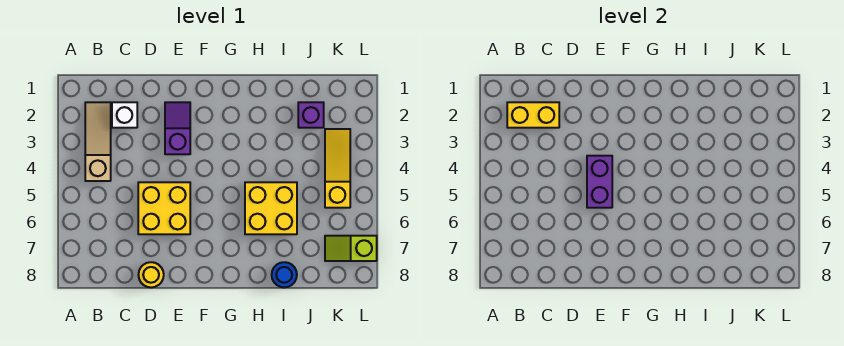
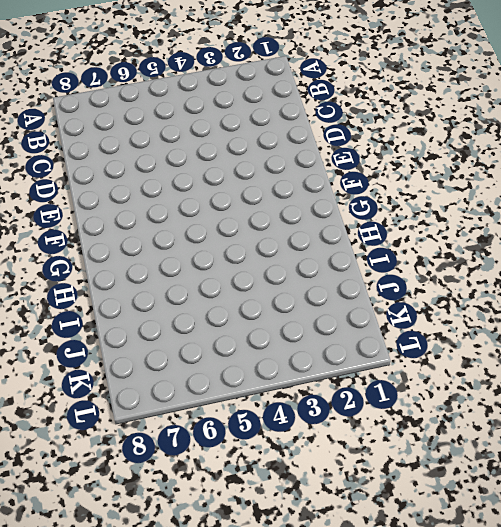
none -> tan slope B2:B4 level 1 top 4
none -> white brick C2 level 1
none -> yellow brick D5:E6 level 1

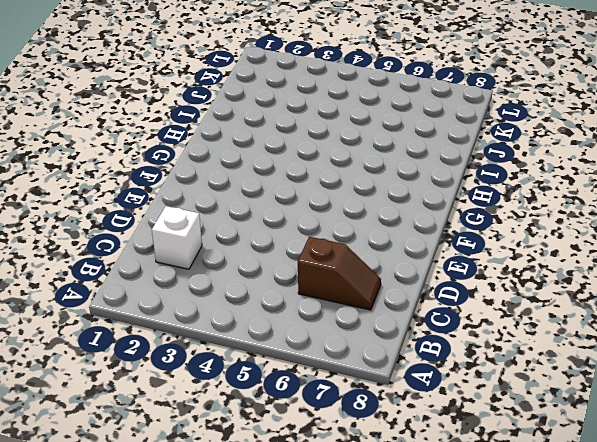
brown slope C6:C7 level 1 top 6 -> none
none -> tan slope B2:B4 level 1 top 4
none -> yellow brick D5:E6 level 1
none -> yellow round brick D8 level 1

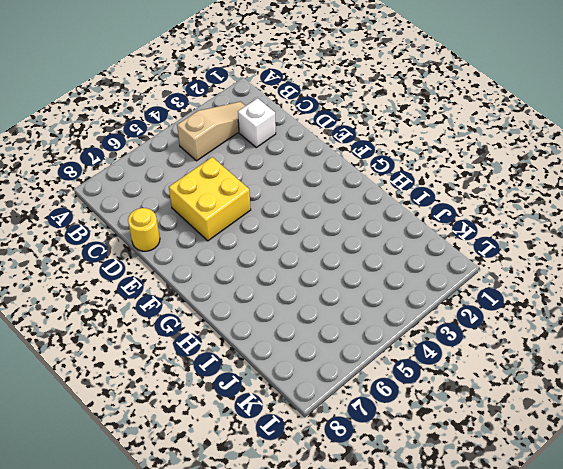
none -> purple slope E2:E3 level 1 top 3
none -> yellow brick H5:I6 level 1
none -> blue round brick I8 level 1

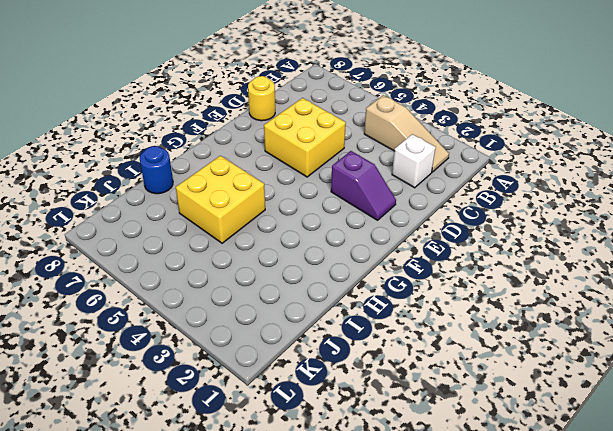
none -> purple brick J2 level 1
none -> yellow slope K3:K5 level 1 top 5
none -> lime slope K7:L7 level 1 top L

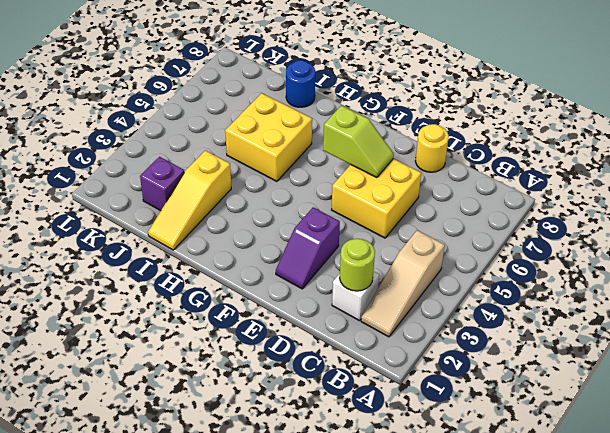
lime round brick C2 level 2 -> yellow brick B2:C2 level 2
lime slope E6:F6 level 2 top F -> lime slope K7:L7 level 1 top L
yellow slope I1:I3 level 1 top 3 -> yellow slope K3:K5 level 1 top 5
none -> purple brick E4:E5 level 2

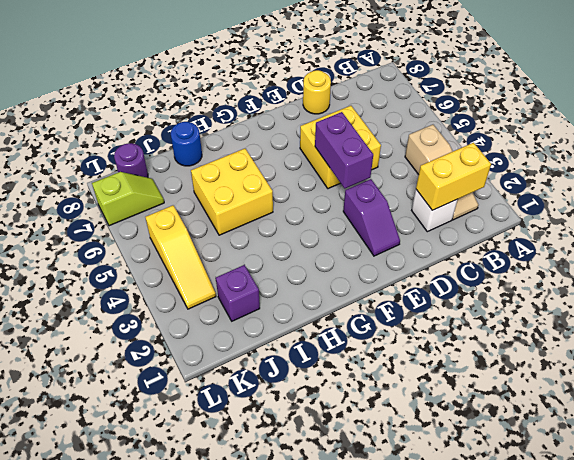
purple round brick K8 level 1 -> none

